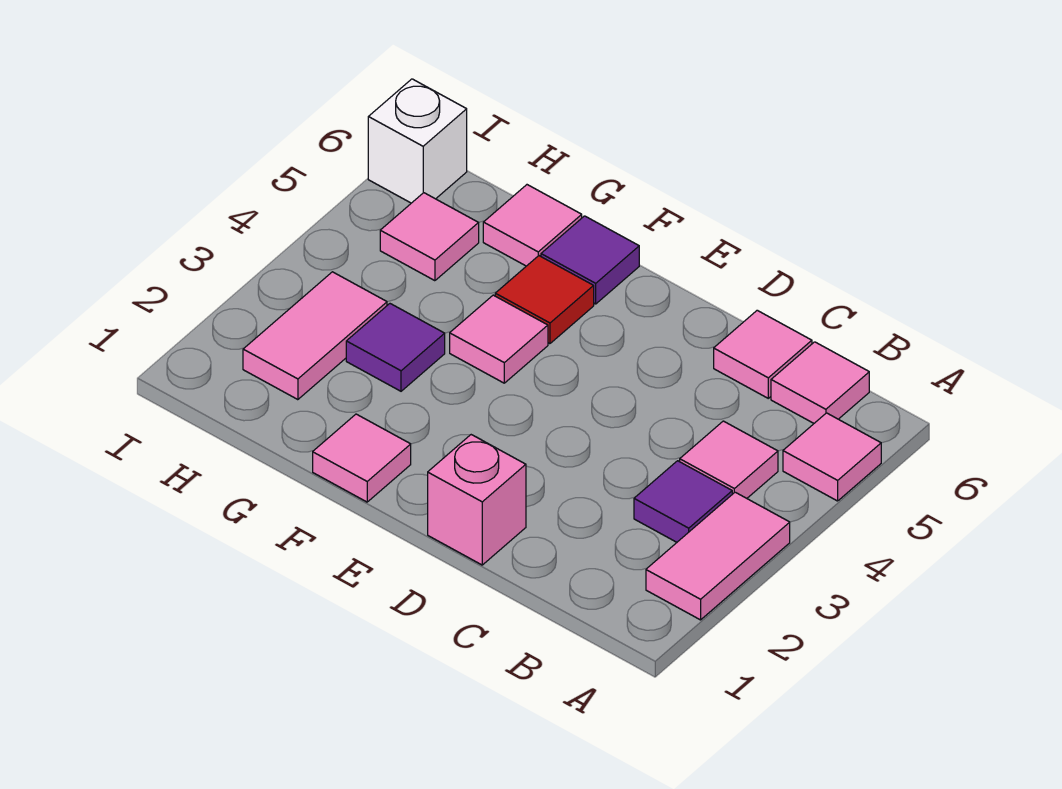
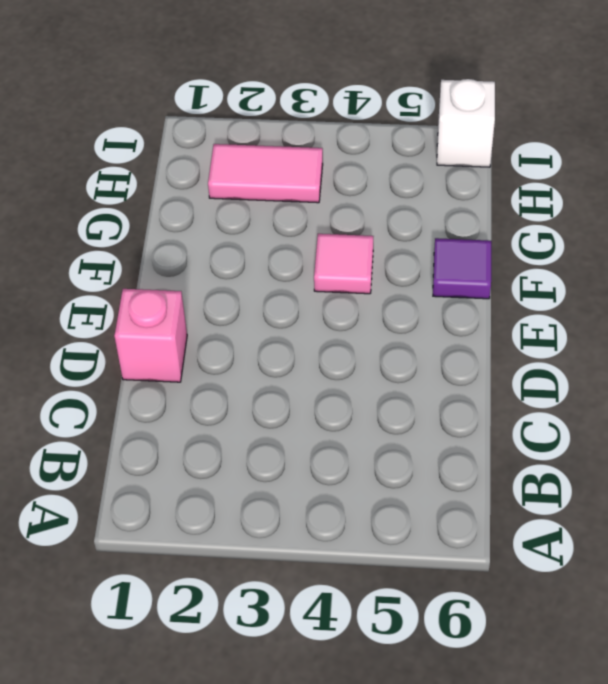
none -> pink tile A2:A3 level 1
none -> pink tile A5 level 1
none -> purple tile B3 level 1

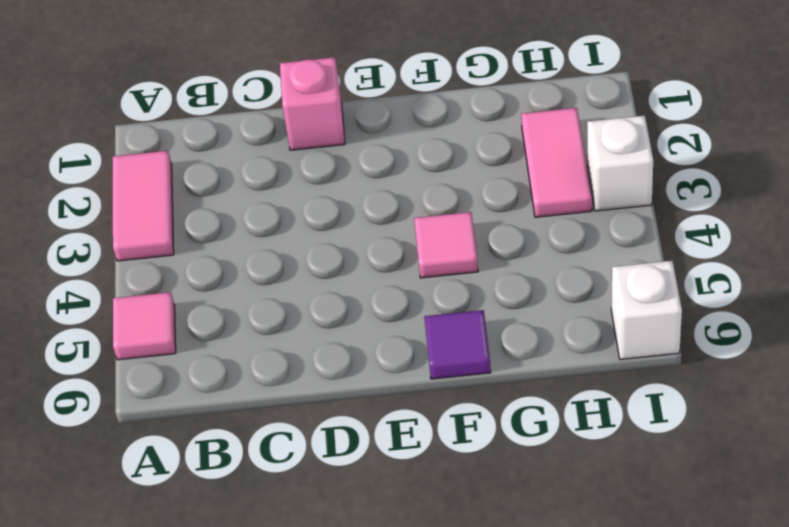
white brick I3 level 1 -> none
none -> purple tile B3 level 1
none -> pink tile B4 level 1
none -> pink tile B6 level 1

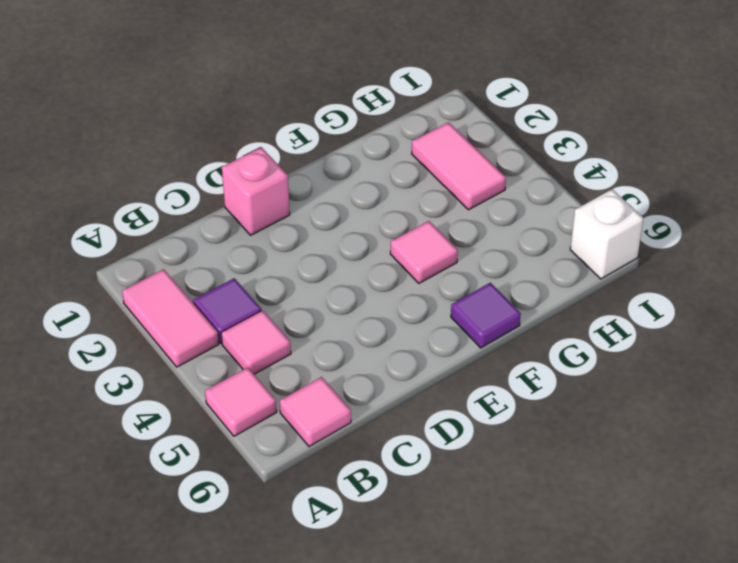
none -> pink tile C6 level 1
none -> pink tile F1 level 1
none -> red tile F5 level 1

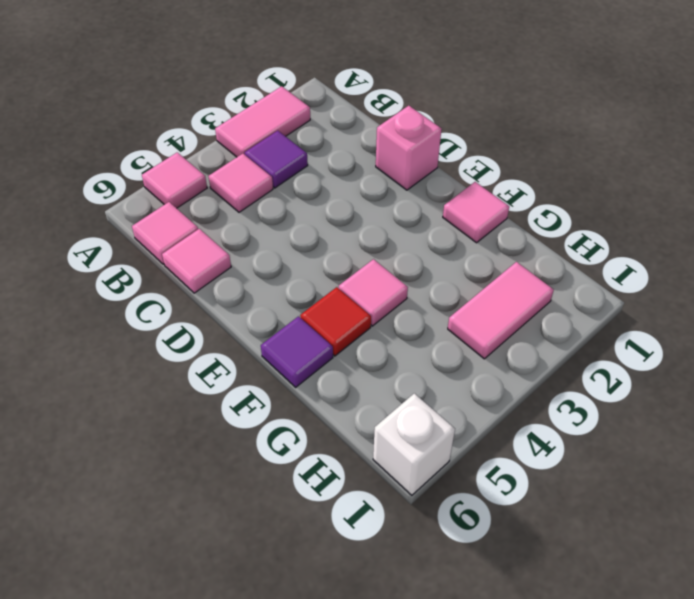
none -> purple tile G3 level 1
none -> pink tile G6 level 1
none -> pink tile H5 level 1

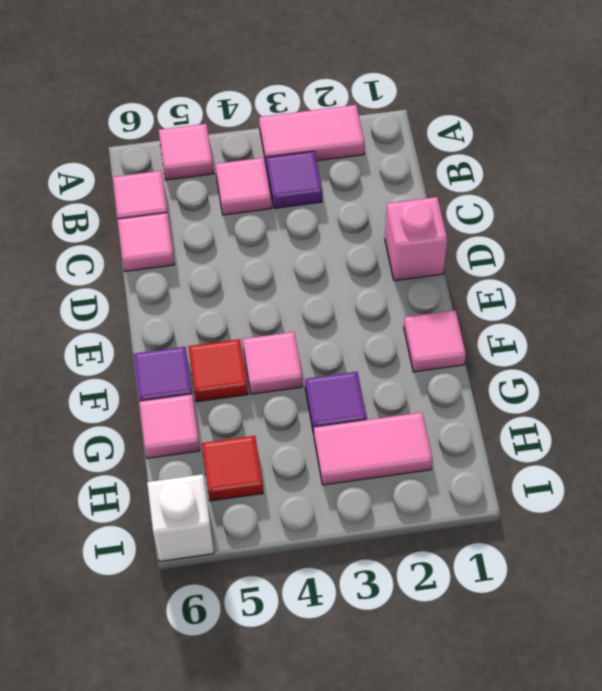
red tile H5 level 1 -> pink tile H5 level 1

